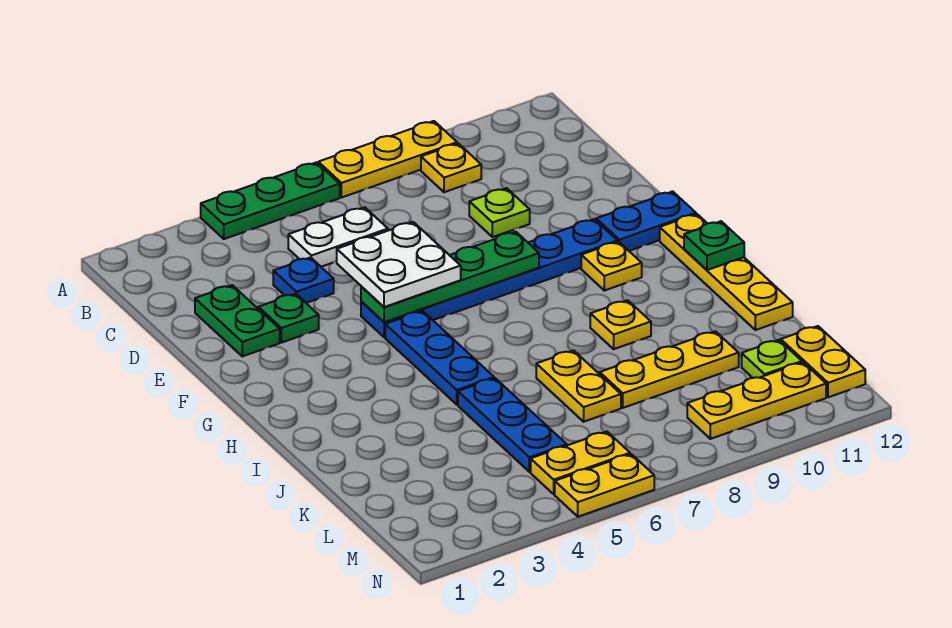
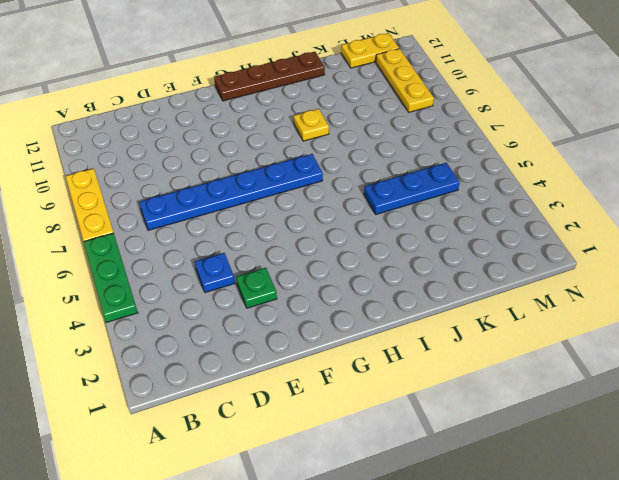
blue plate C7:H7 level 1 -> blue plate F5:F10 level 1
brown plate G12:J12 level 1 -> yellow plate G12:J12 level 1
none -> yellow plate B9 level 1
none -> white plate C5:C6 level 1
none -> green plate D2:E2 level 1

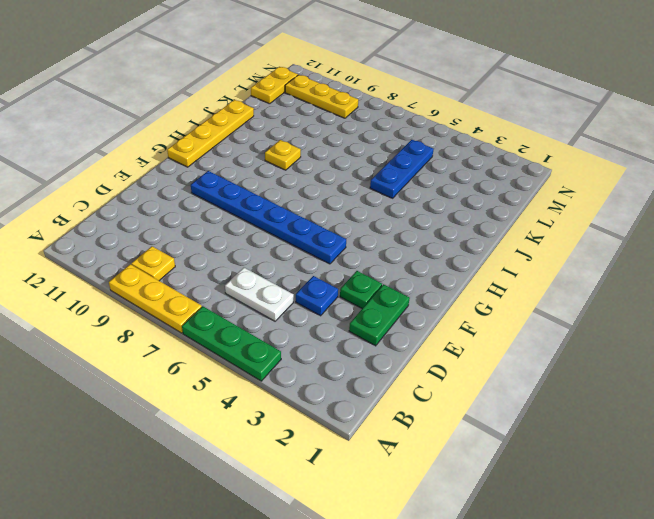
none -> lime plate D9 level 1
none -> blue plate F11:F12 level 1
none -> blue plate G5:I5 level 1

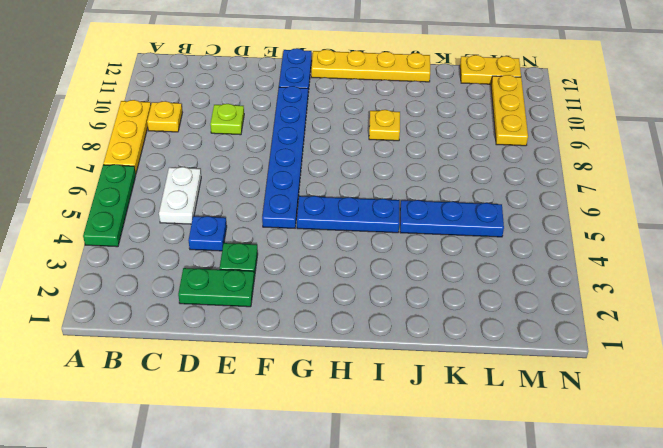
none -> yellow plate G10 level 1
none -> yellow plate J7:K7 level 1
none -> yellow plate K8:K10 level 1

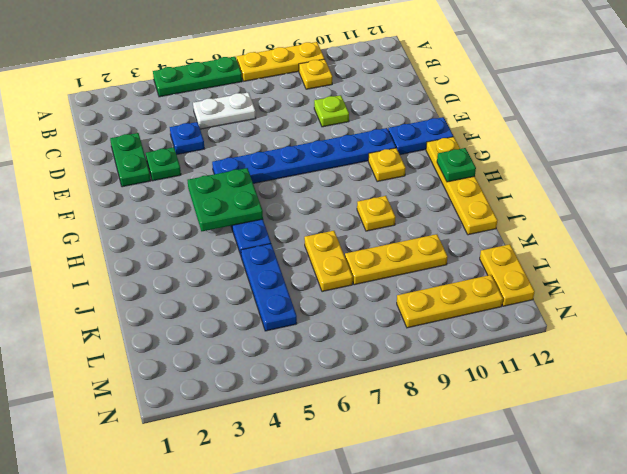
green plate G4:H5 level 2 -> none
none -> lime plate L11 level 1
none -> yellow plate M5:M6 level 1
none -> yellow plate N5:N6 level 1

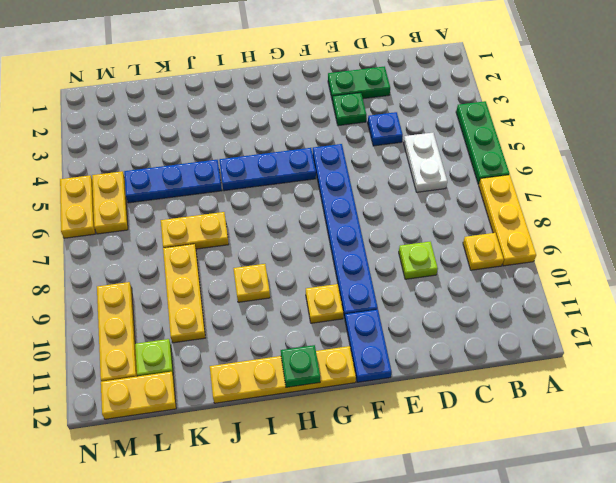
none -> green plate F5:F8 level 2
none -> white plate E5:F6 level 3

